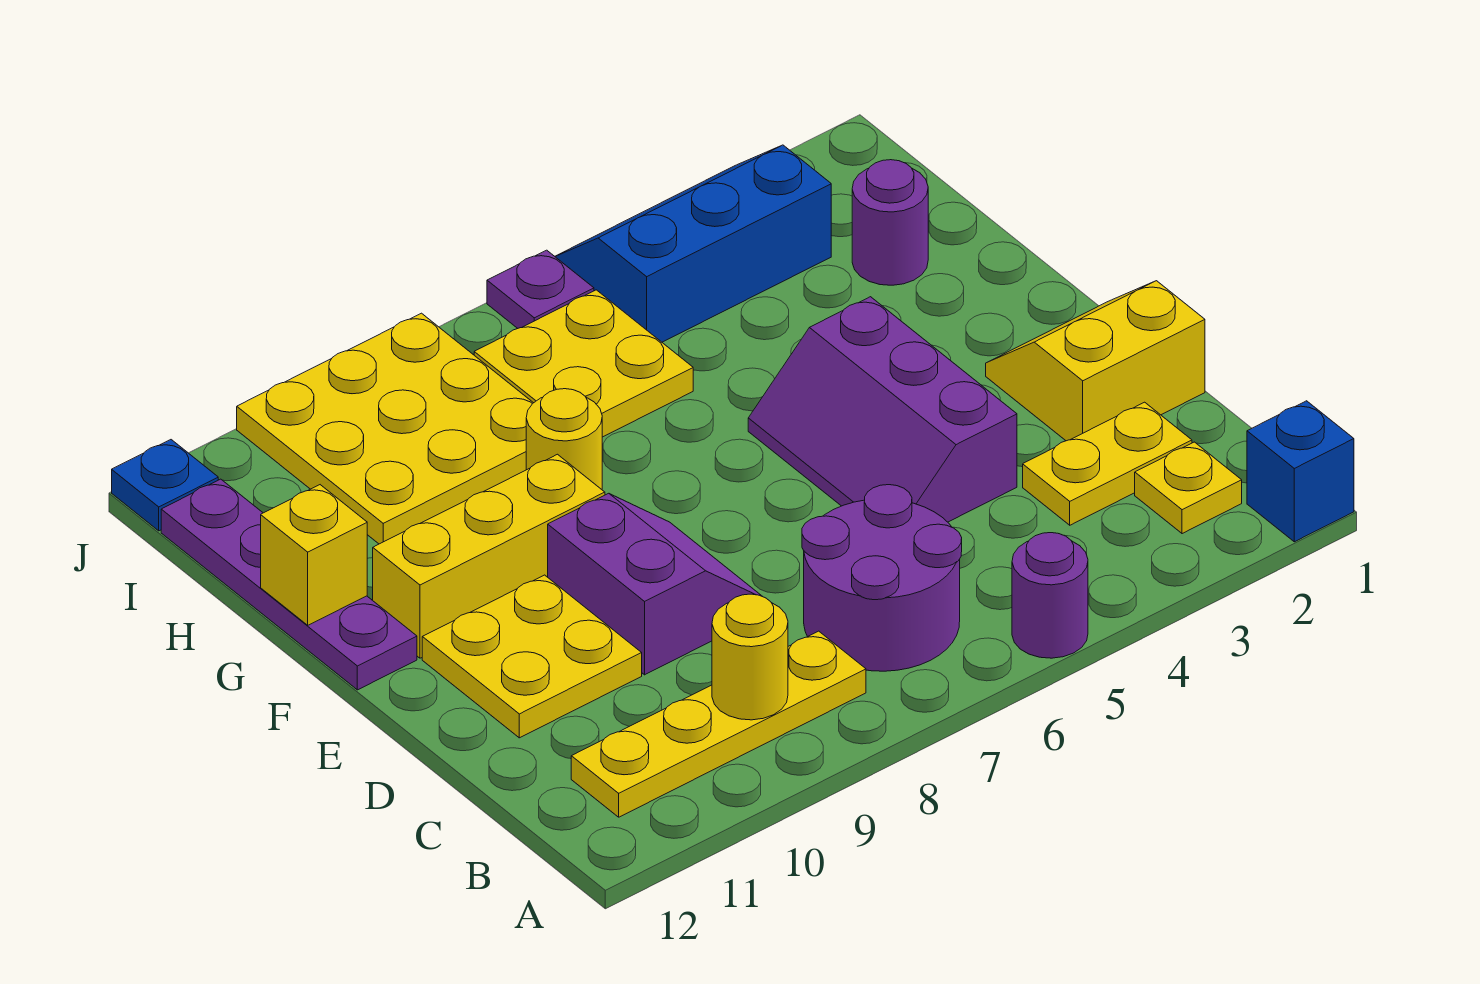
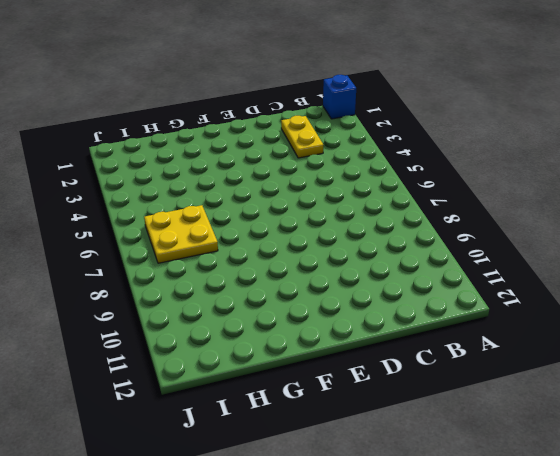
none -> purple round brick A5 level 1
none -> yellow plate B2 level 1
none -> purple round brick B6:C7 level 1

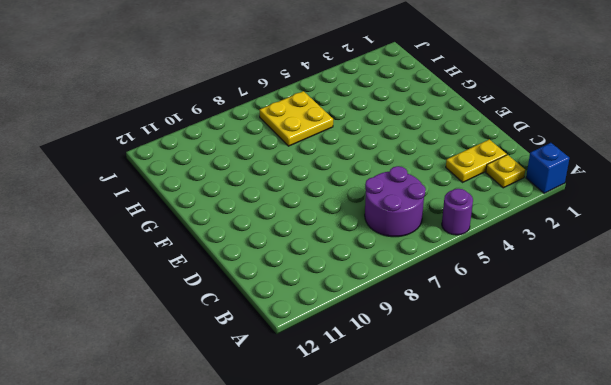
none -> yellow plate B8:B11 level 1
none -> yellow slope D1:E2 level 1 top D
none -> purple slope D4:F5 level 1 top 4

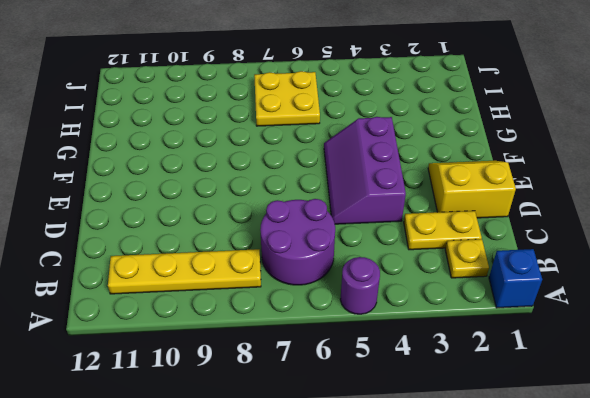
none -> purple slope D8:E9 level 1 top 9
none -> yellow plate D10:E11 level 1
none -> yellow brick F9:F11 level 1

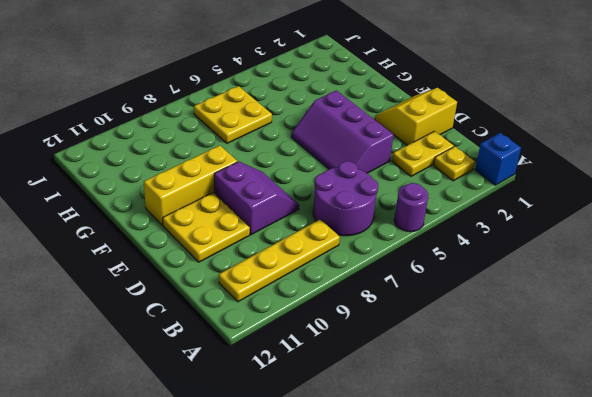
none -> purple plate F12:I12 level 1
none -> yellow round brick G8 level 1
none -> purple round brick H2 level 1

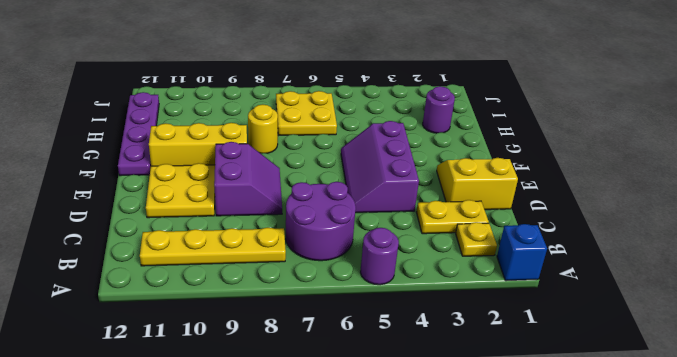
none -> yellow plate H8:J10 level 1
none -> blue slope I3:J5 level 1 top I
none -> purple plate J6 level 1

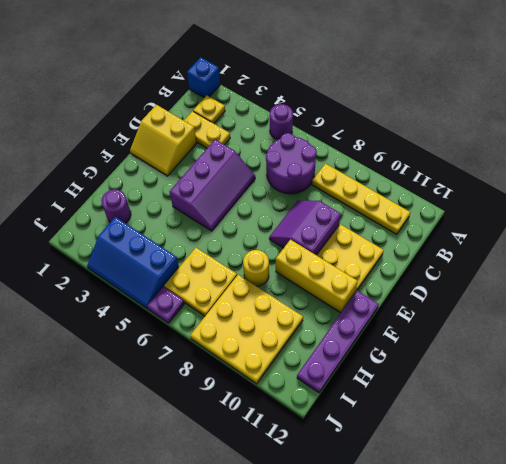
none -> blue plate J12 level 1
none -> yellow round brick B9 level 2
none -> yellow brick G12 level 2

